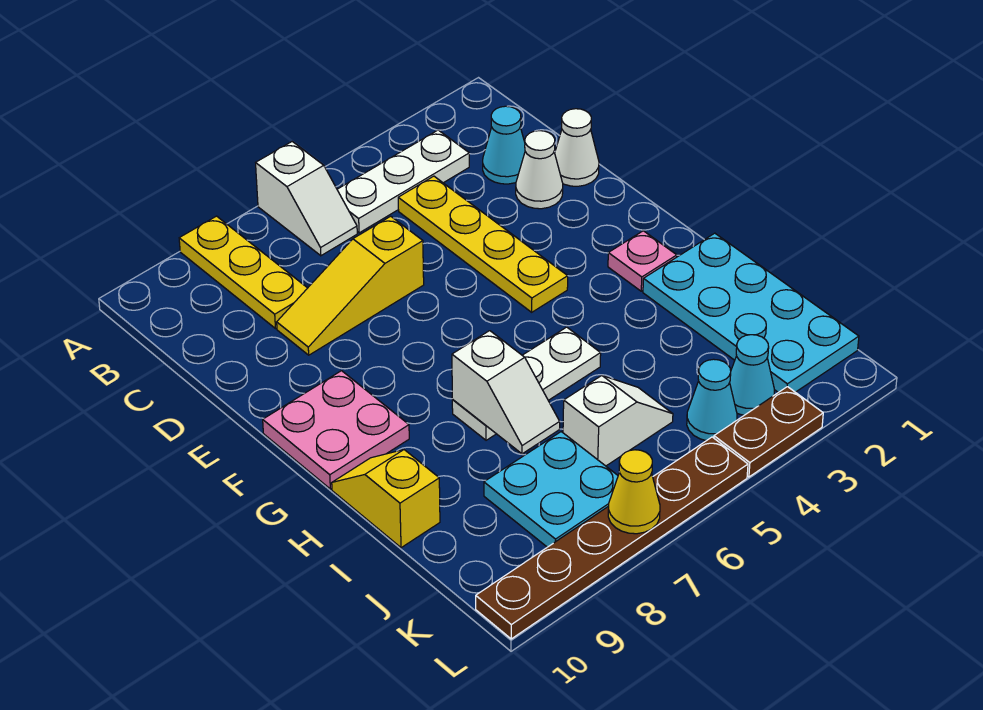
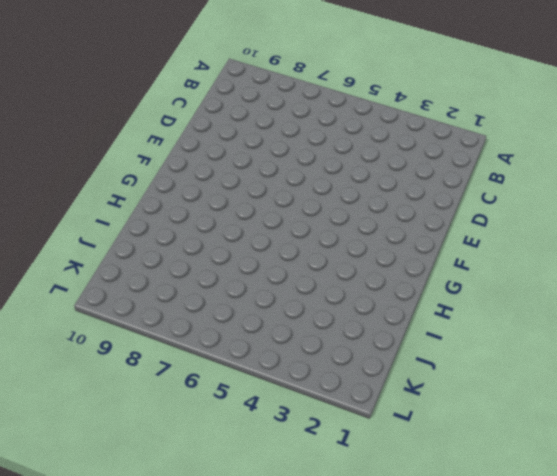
none -> white slope A6:B6 level 1 top A
none -> yellow plate A8:C8 level 1
none -> white plate B3:B5 level 1

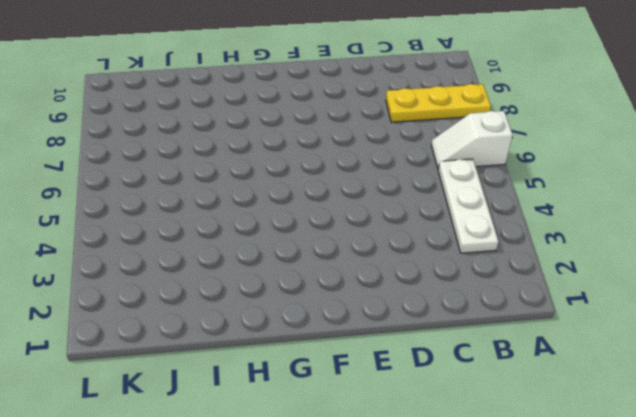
none -> cyan cone C2 level 1
none -> yellow plate C4:F4 level 1
none -> white cone D1 level 1

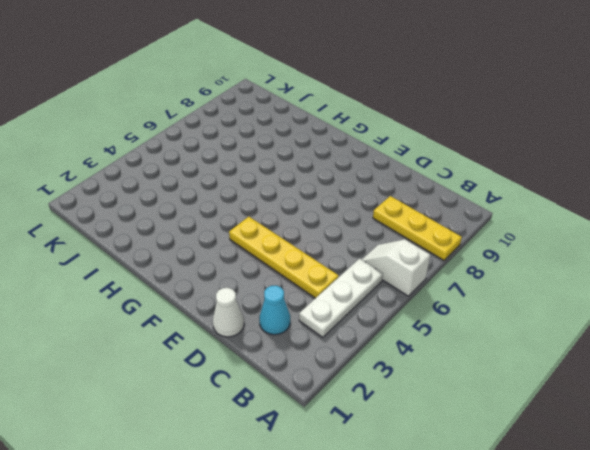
none -> white cone D2 level 1
none -> yellow slope D6:D8 level 1 top 6
none -> pink plate F9:G10 level 1

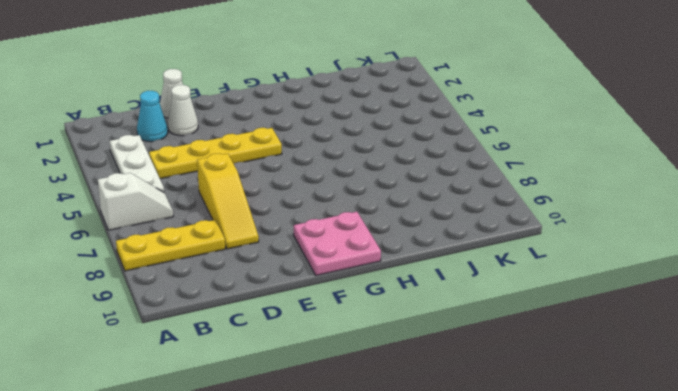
none -> pink plate G2 level 1
none -> cyan plate H1:K2 level 1
none -> white plate H5:H7 level 1

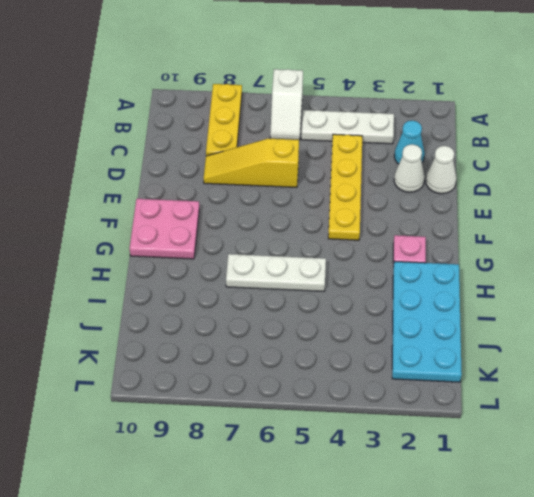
none -> yellow slope H10:I10 level 1 top I
none -> white slope J5:J6 level 1 top 6
none -> cyan plate J7:K8 level 1

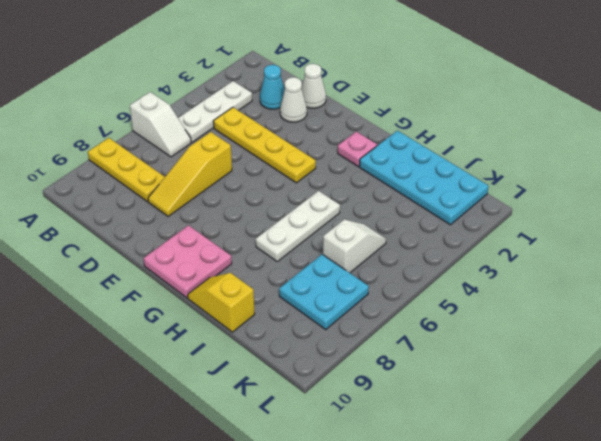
none -> cyan cone K3 level 1
none -> cyan cone K4 level 1
none -> brown plate L3:L4 level 1

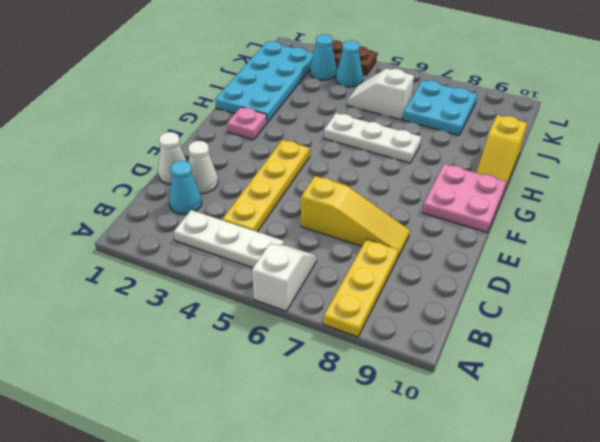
none -> brown plate L5:L10 level 1
none -> white slope H7:I7 level 2 top H
none -> yellow cone L7 level 2

